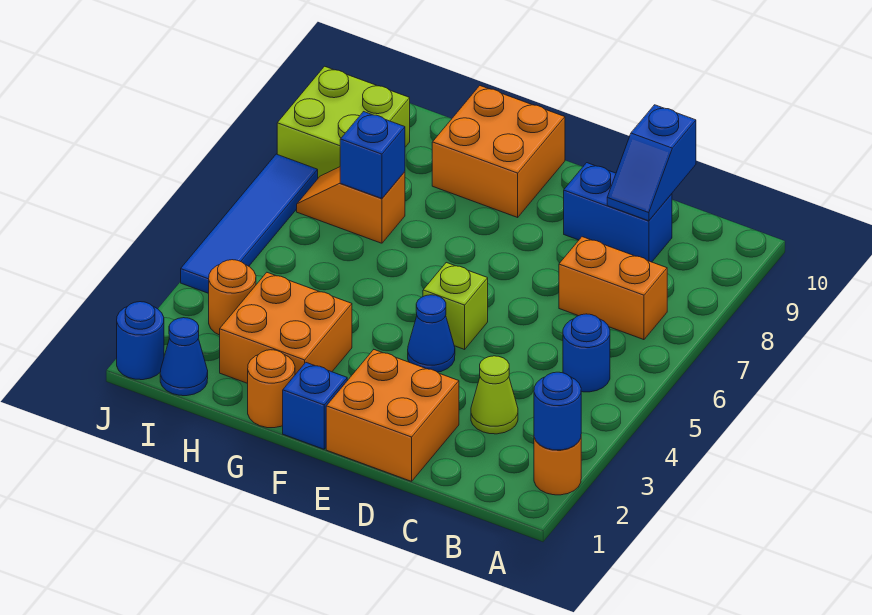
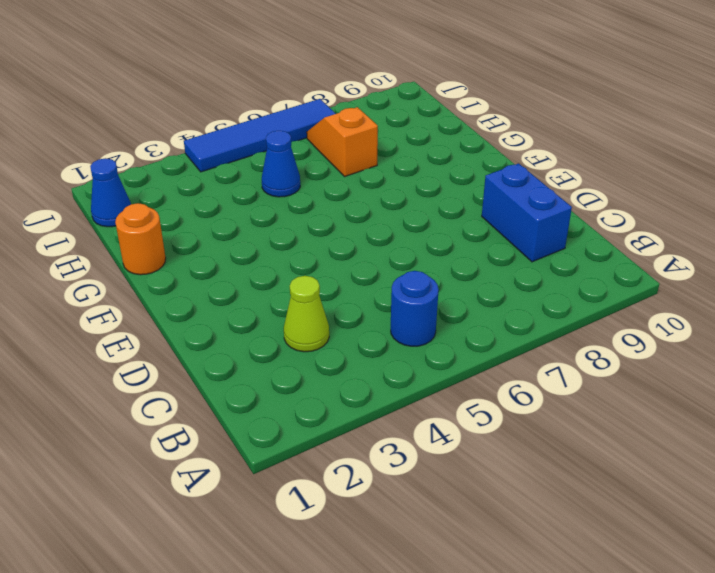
blue cone H5 level 1 -> blue cone E4 level 1
none -> orange round brick A2 level 1
none -> orange brick B7:C7 level 1
none -> orange brick D1:E2 level 1

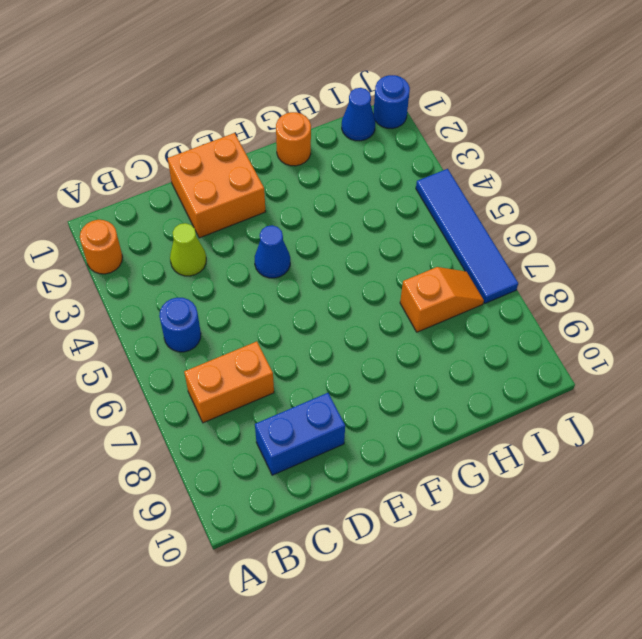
none -> lime brick E5 level 1
none -> blue brick F1 level 1
none -> orange brick F9:G10 level 1

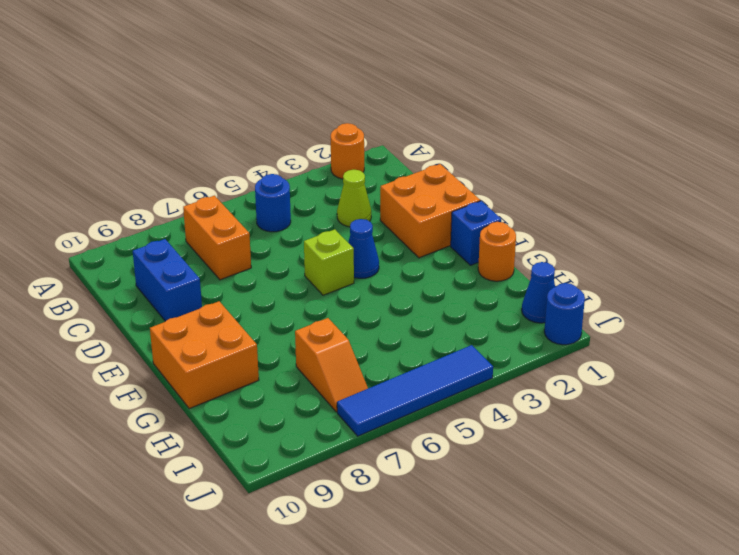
none -> orange brick G2:H3 level 1
none -> orange round brick I3 level 1
none -> lime brick I8:J9 level 1

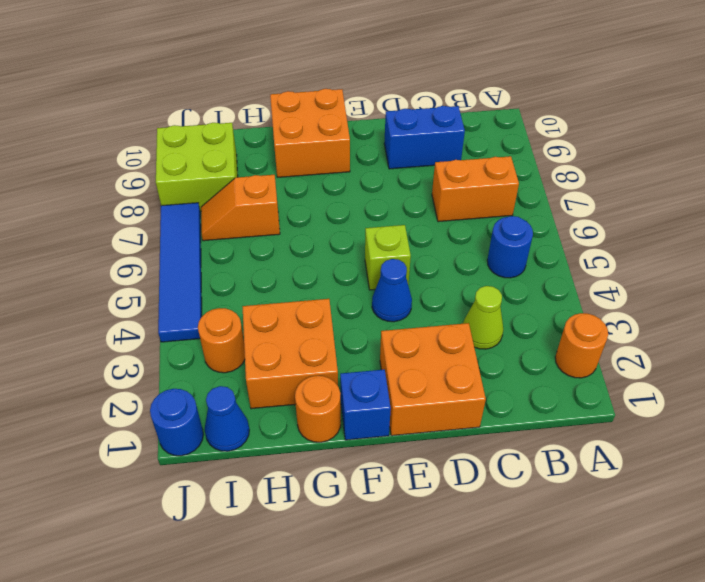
none -> blue round brick A2 level 2
none -> blue slope C9:C10 level 2 top 10
none -> blue brick H7 level 2

